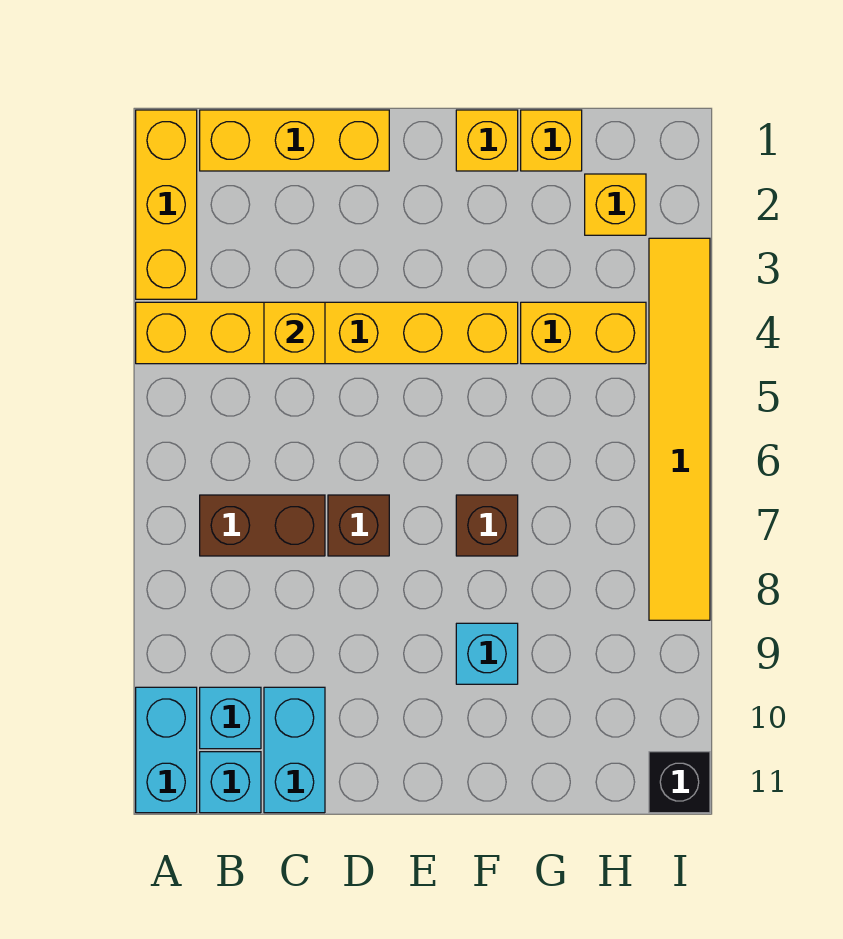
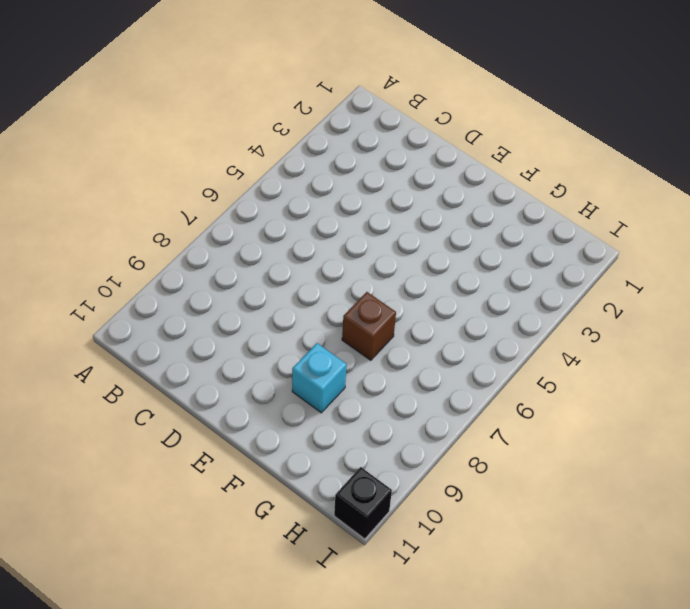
none -> yellow brick A1:A3 level 1
none -> yellow brick A4:F4 level 1
none -> cyan brick A10:A11 level 1

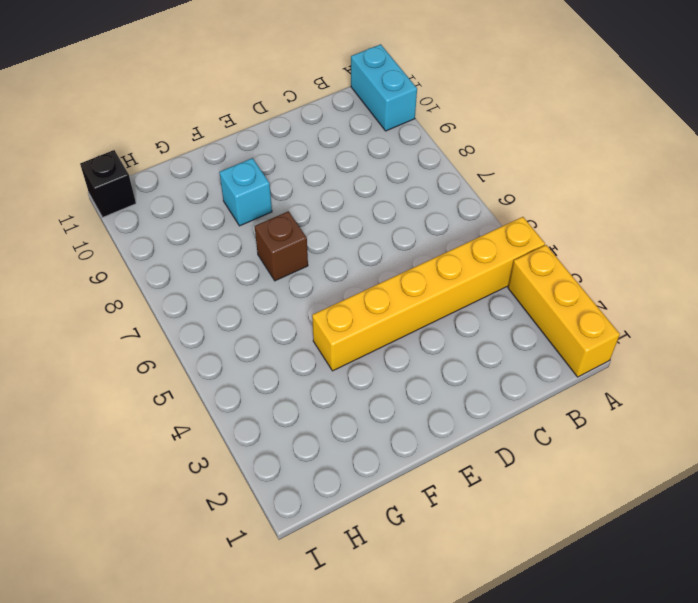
none -> yellow brick B1:D1 level 1
none -> brown brick B7:C7 level 1
none -> cyan brick B10 level 1

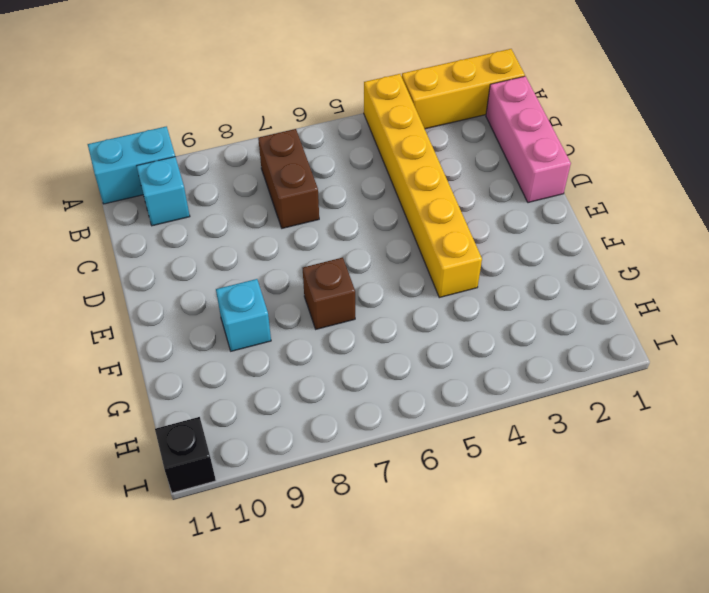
pink brick B1:D1 level 1 -> yellow brick B1:D1 level 1
none -> cyan brick B11 level 1
none -> cyan brick C10:C11 level 1
none -> brown brick D7 level 1

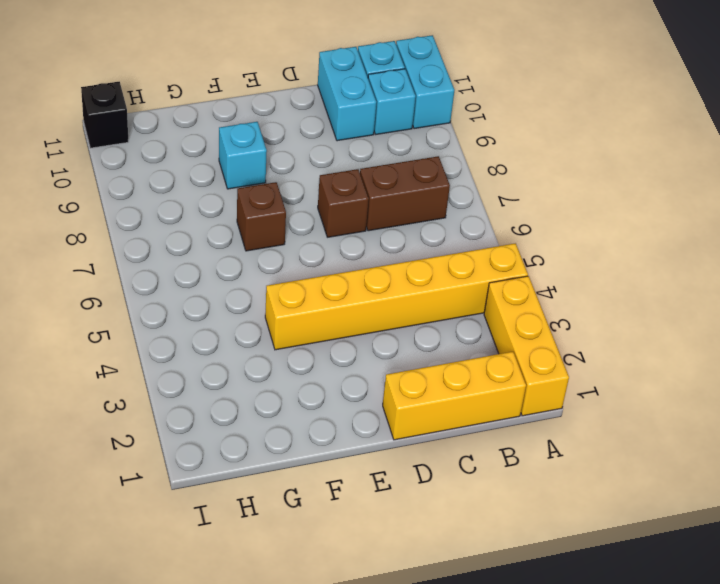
none -> yellow brick F1 level 1
none -> yellow brick G1 level 1
none -> yellow brick G4:H4 level 1

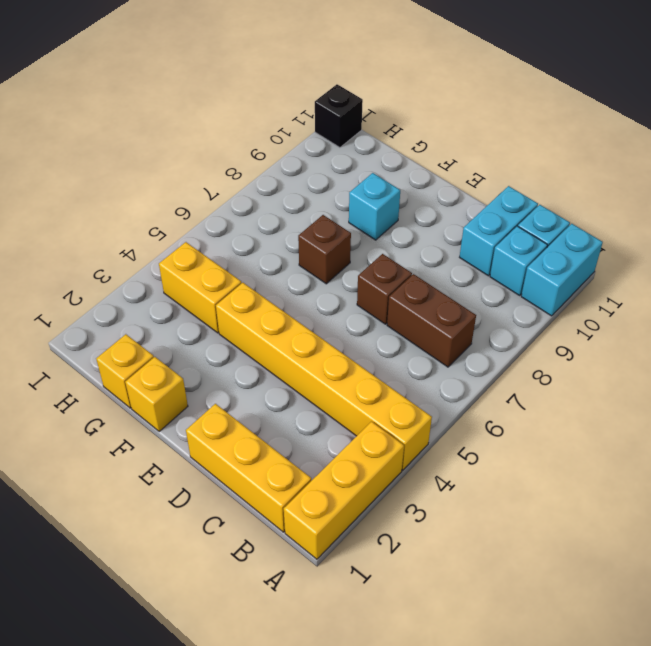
none -> yellow brick H2 level 1
none -> yellow tile I3:I8 level 1
none -> yellow brick C4 level 2

